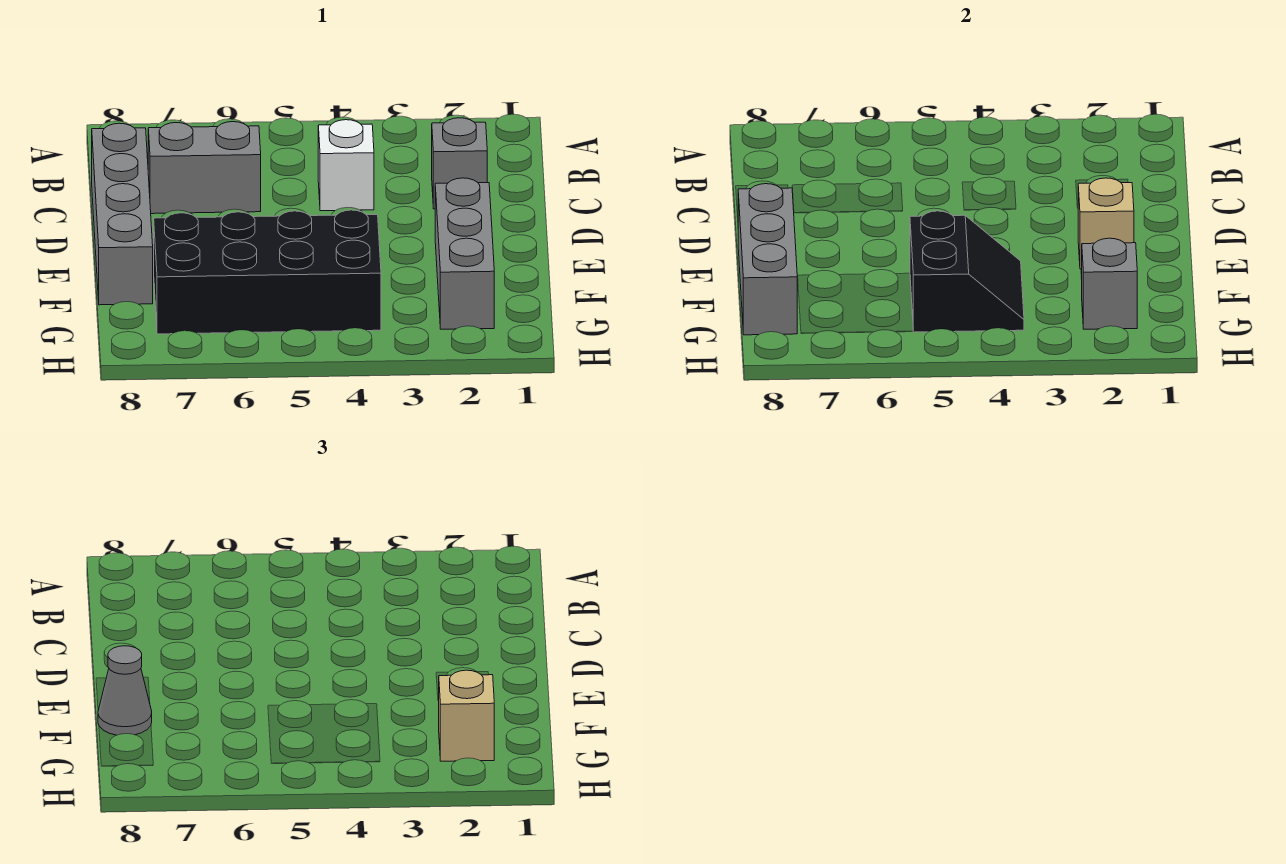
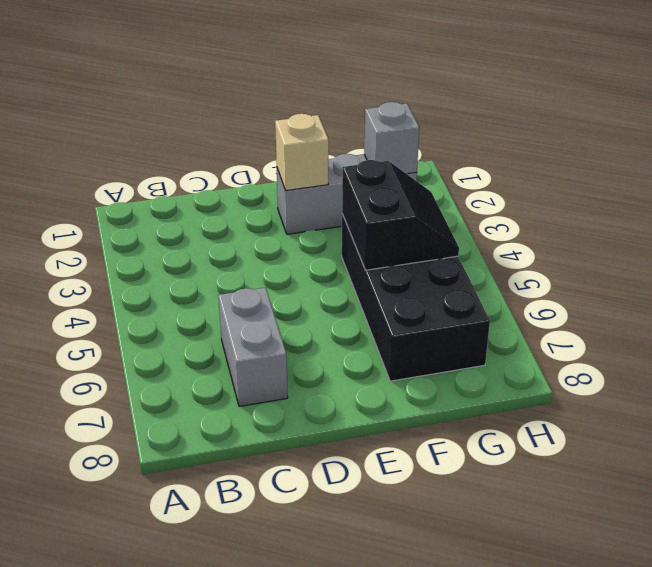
black slope F4:G5 level 2 top F -> black slope F4:G5 level 2 top 5
none -> grey brick C2 level 1
none -> white brick C4 level 1
none -> grey brick C8:F8 level 1

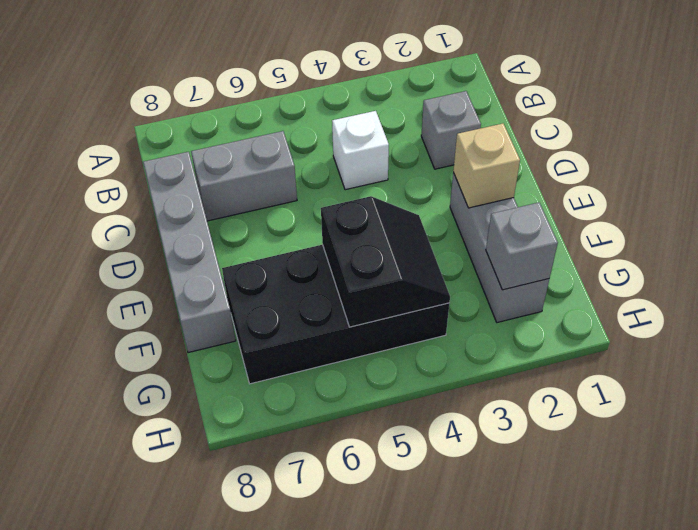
none -> grey brick E8:G8 level 2
none -> grey cone F8 level 3
none -> tan brick G2 level 3

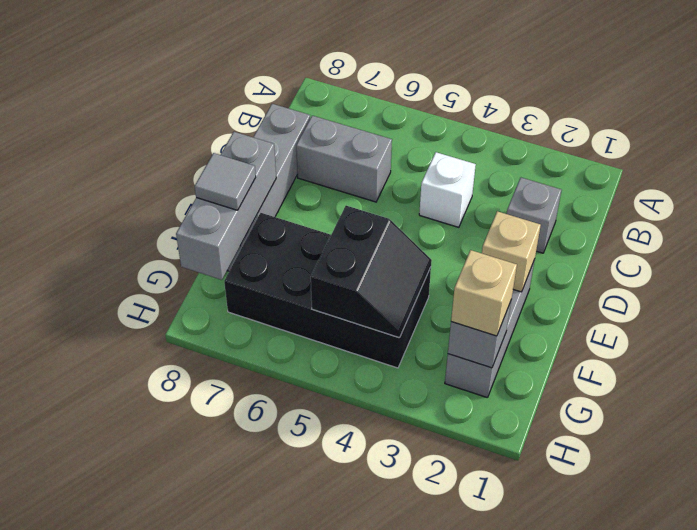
grey tile F8 level 3 -> grey cone F8 level 3

